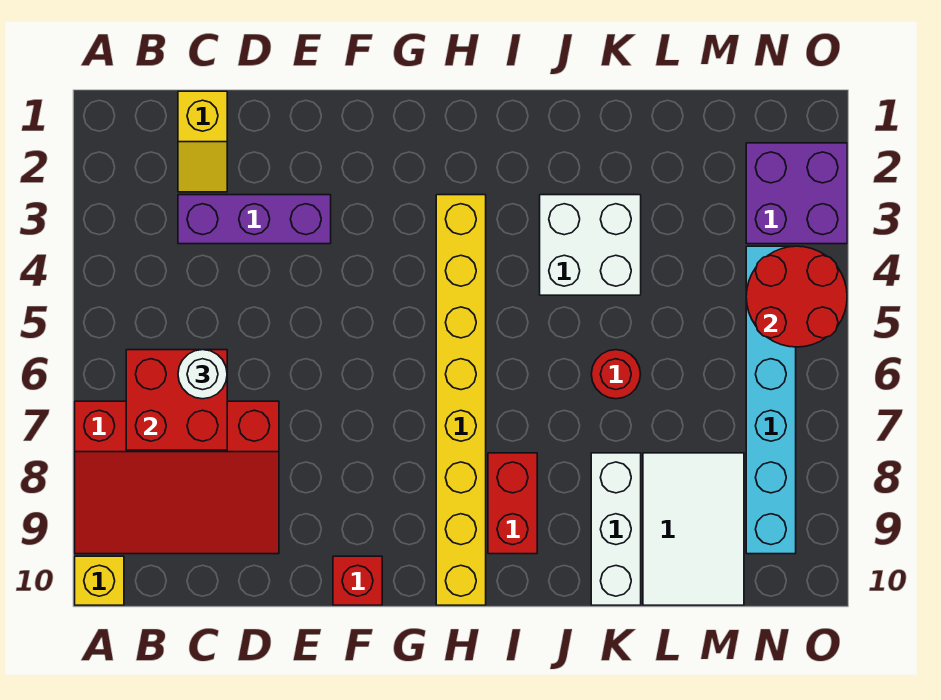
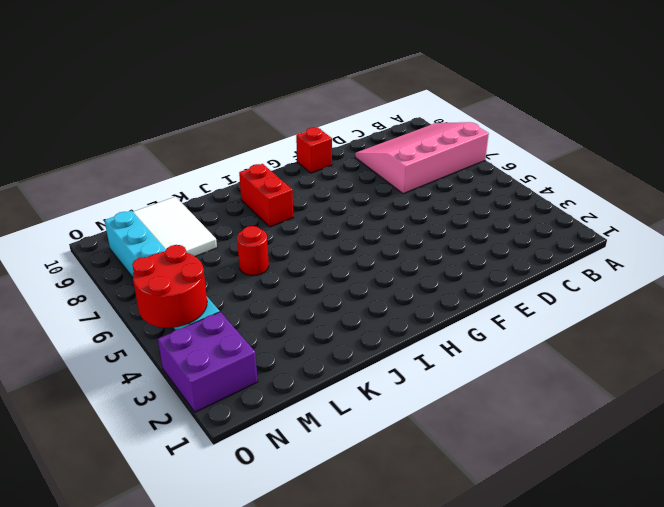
pink slope A7:D9 level 1 top 7 -> red slope A7:D9 level 1 top 7
none -> yellow brick A10 level 1
none -> yellow slope C1:C2 level 1 top 1
none -> purple brick C3:E3 level 1

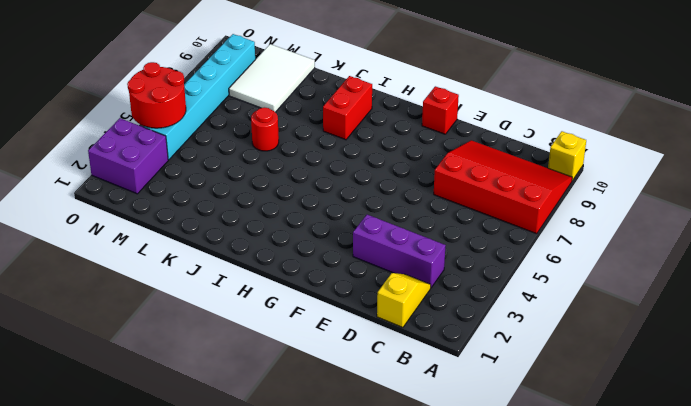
none -> yellow brick H3:H10 level 1
none -> white brick J3:K4 level 1
none -> white brick K8:K10 level 1

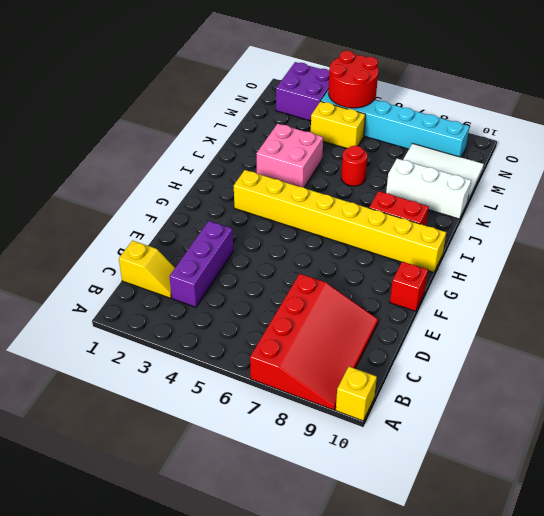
pink brick J3:K4 level 1 -> white brick J3:K4 level 1
yellow brick M4:M5 level 1 -> none
none -> red brick B6:C7 level 2
none -> white round brick C6 level 3

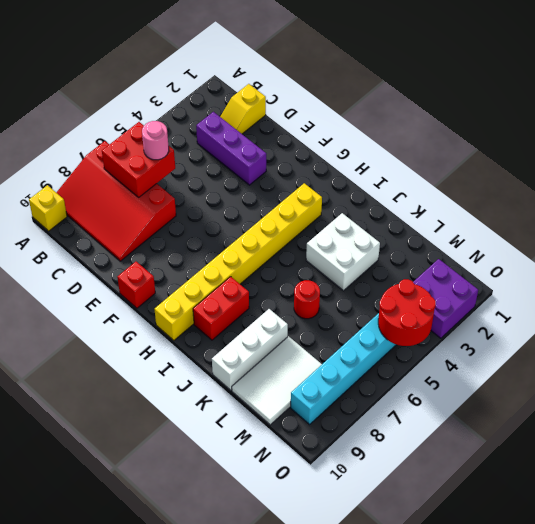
pink round brick C6 level 3 -> white round brick C6 level 3

